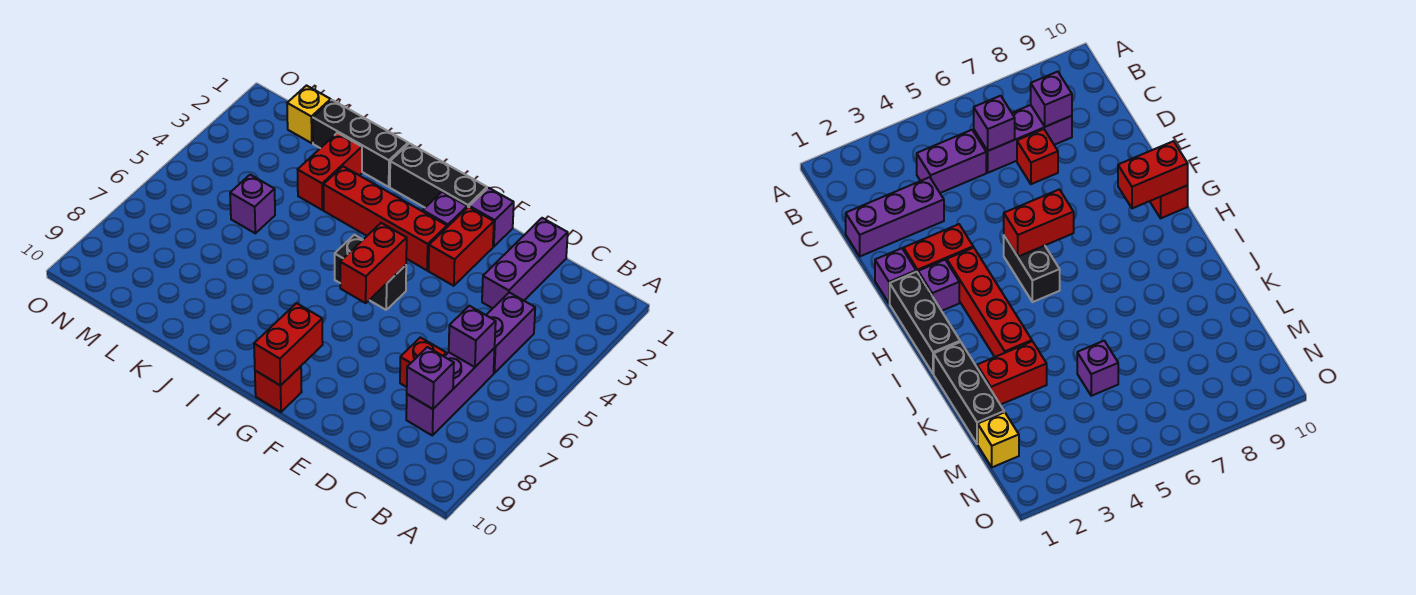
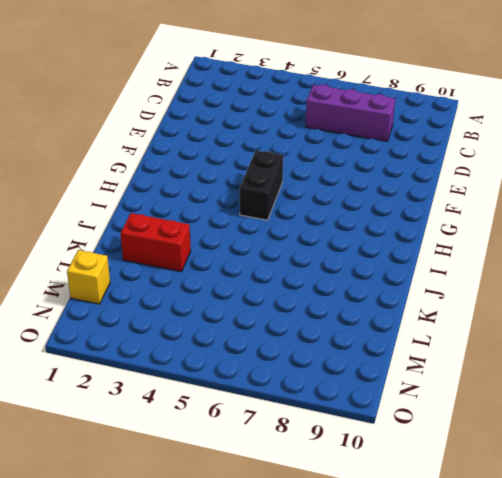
none -> purple brick C4:C5 level 1
none -> purple brick D1:D3 level 1
none -> red brick D7 level 1

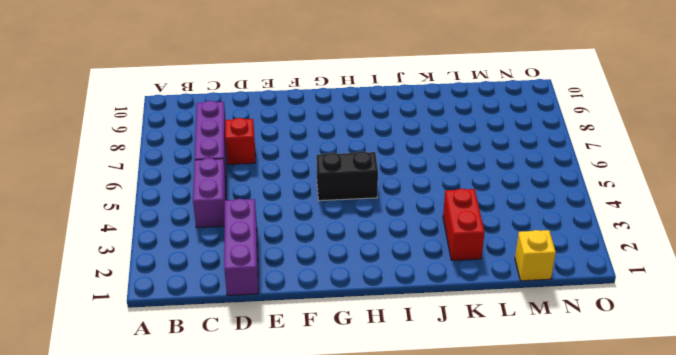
none -> purple brick F1 level 1
none -> red brick F2:F3 level 1
none -> black brick G1:I1 level 1

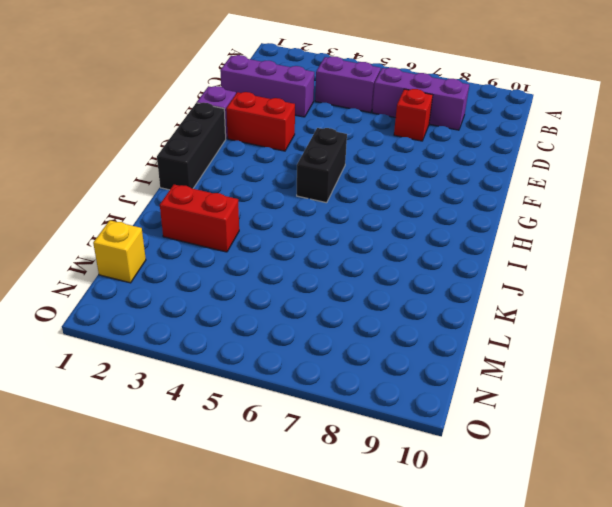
none -> purple brick G2 level 1
none -> red brick G3:J3 level 1
none -> red brick G10 level 1

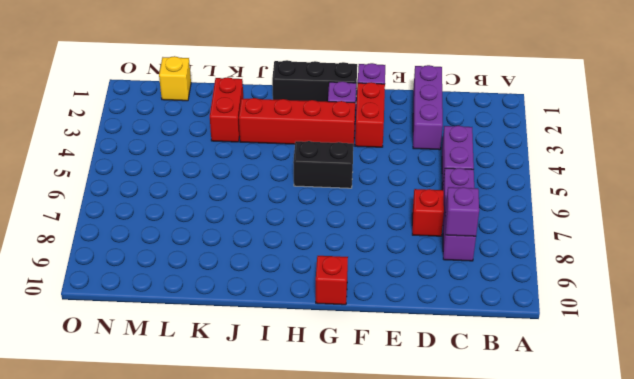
none -> black brick J1:L1 level 1
none -> purple brick L5 level 1
none -> purple brick C6 level 2

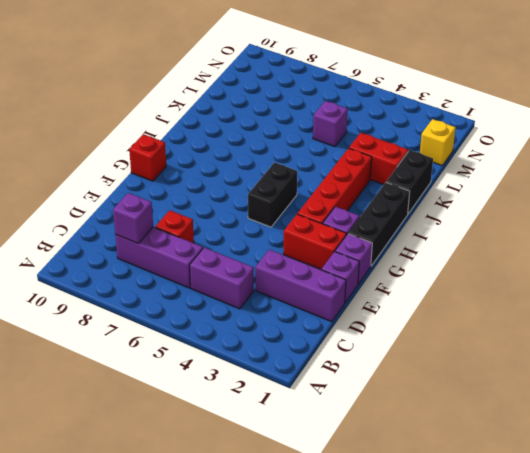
purple brick E1 level 1 -> purple brick C6 level 2
black brick J1:K1 level 1 -> black brick J1:L1 level 1
none -> red brick G5:G6 level 2
none -> red brick G9:G10 level 2

